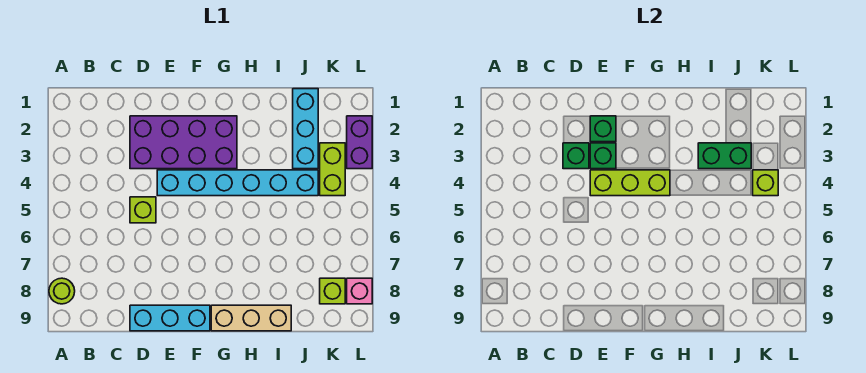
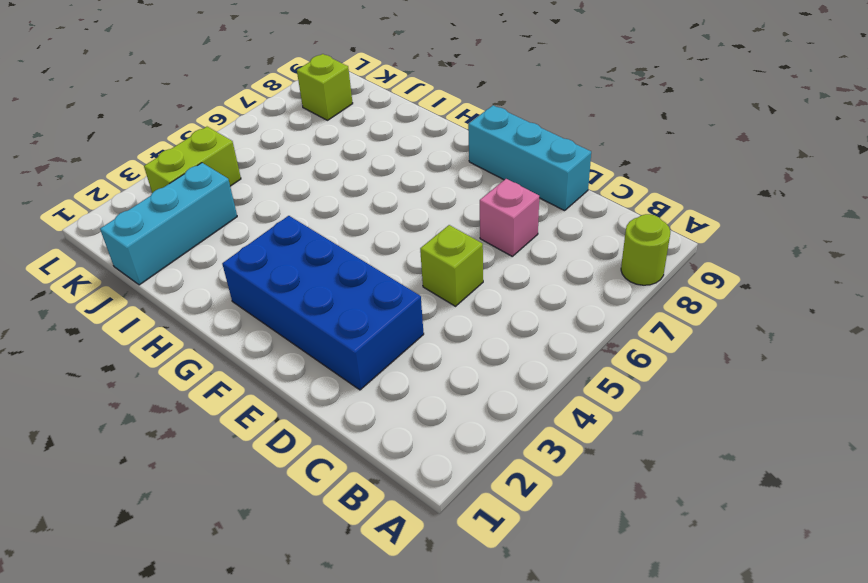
blue brick D2:G3 level 1 -> purple brick D2:G3 level 1
pink brick D7 level 1 -> pink brick L8 level 1
none -> cyan brick E4:J4 level 1
none -> tan brick G9:I9 level 1
none -> purple brick L2:L3 level 1

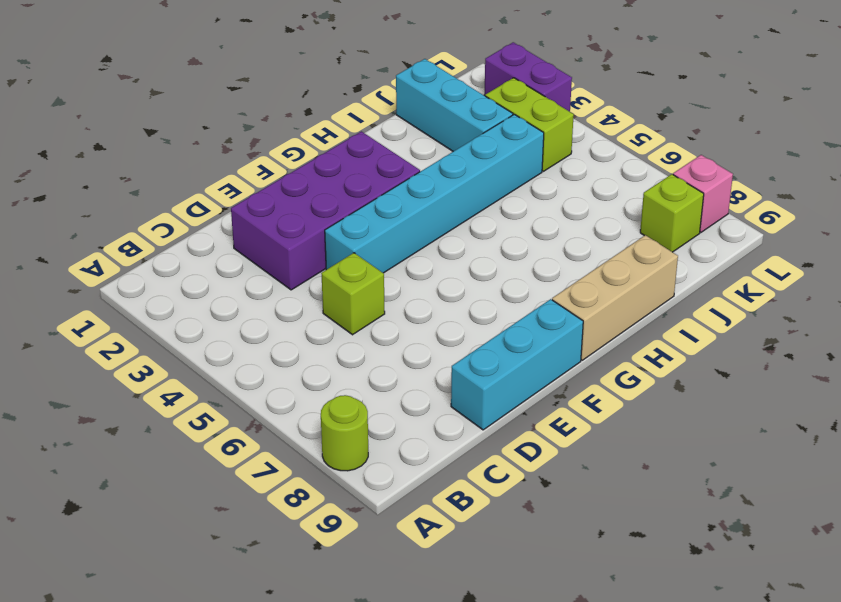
none -> green brick D3 level 2
none -> green brick E2 level 2
none -> green brick E3 level 2

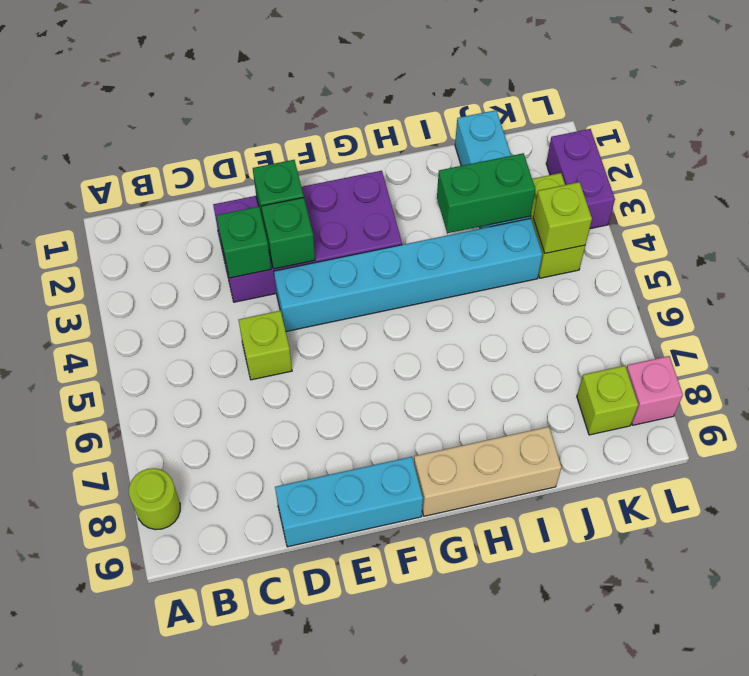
none -> lime brick E4:G4 level 2

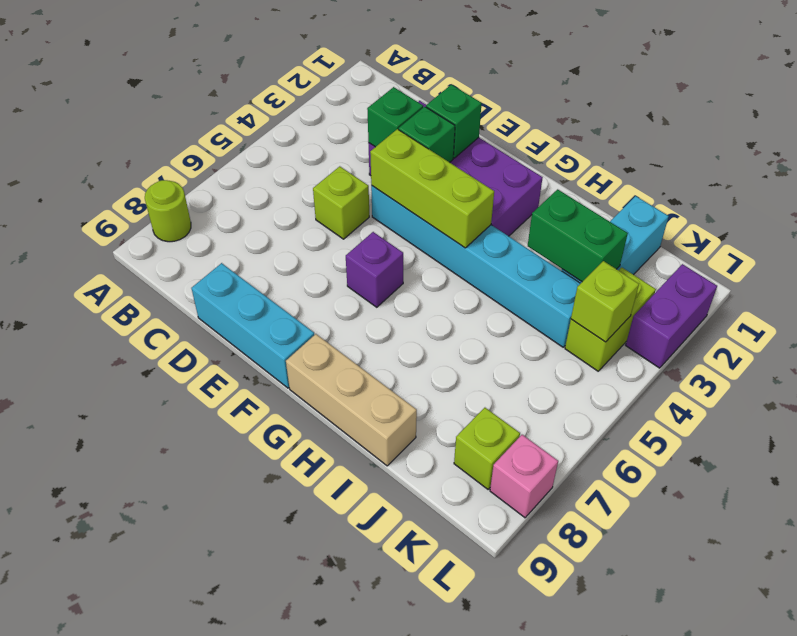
purple brick F6 level 1 -> none

